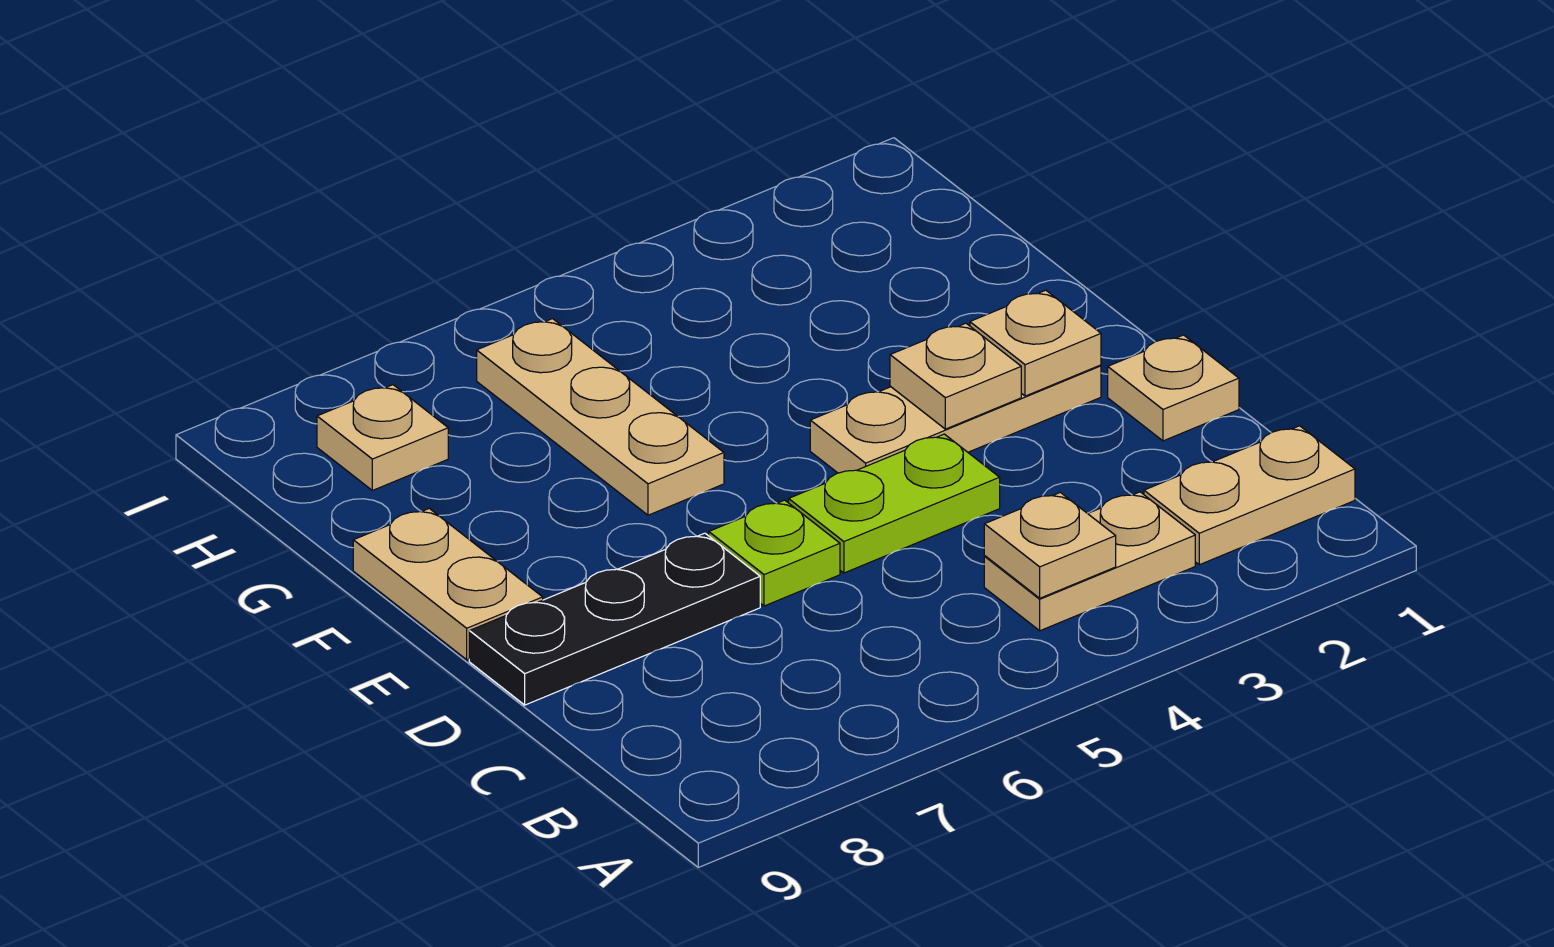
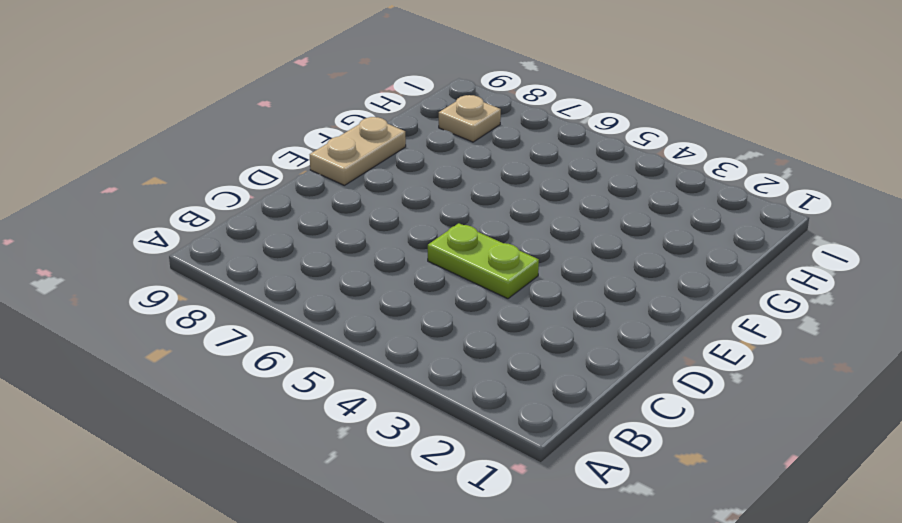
none -> tan plate B1:B2 level 1
none -> tan plate B3:B4 level 1
none -> tan plate D1 level 1

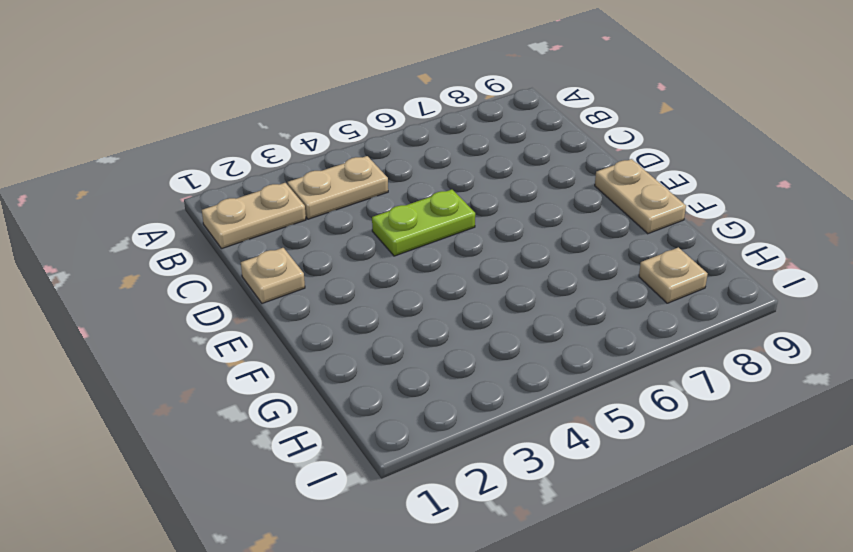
none -> lime plate D6 level 1
none -> black plate D7:D9 level 1
none -> tan plate E2:E4 level 1

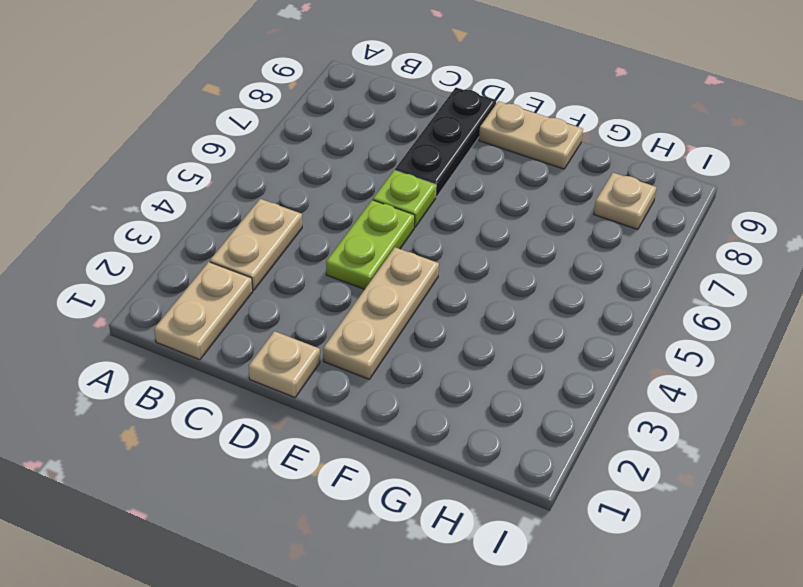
none -> tan plate F6:H6 level 1
none -> tan plate B4 level 2
none -> tan plate E2 level 2

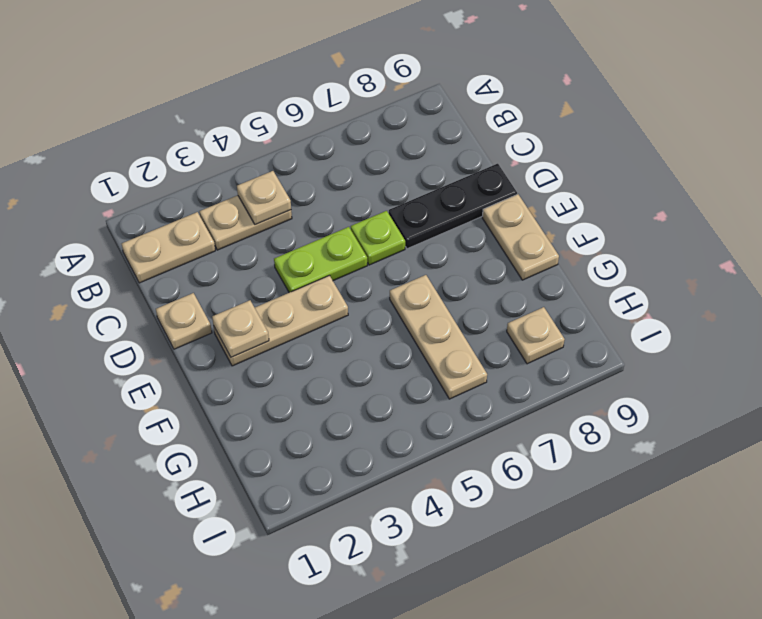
none -> tan plate E3 level 2

